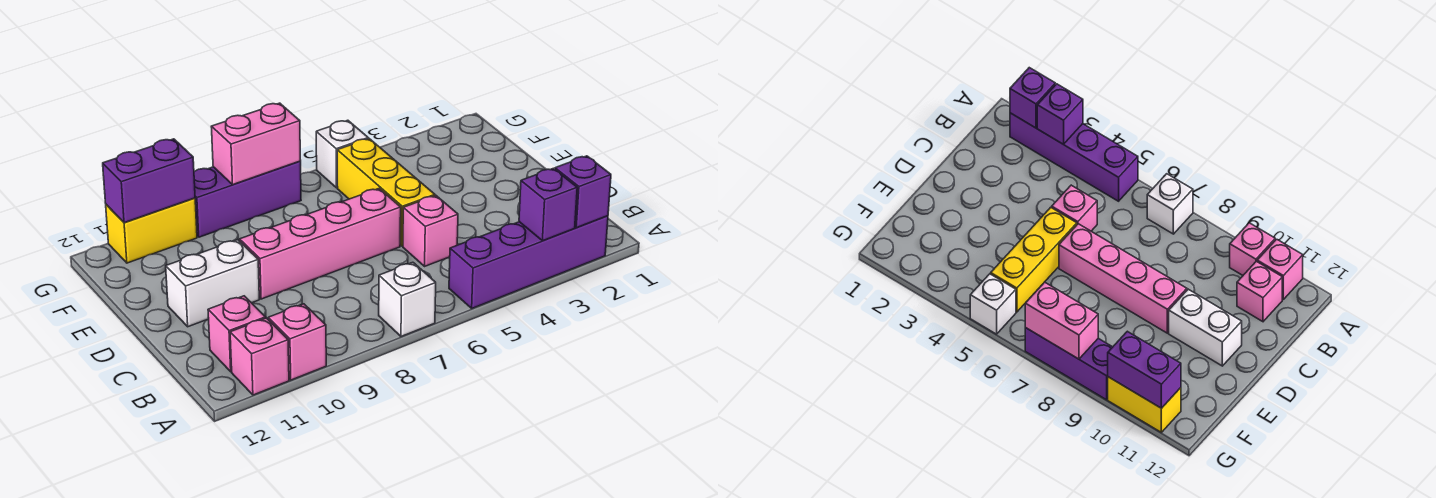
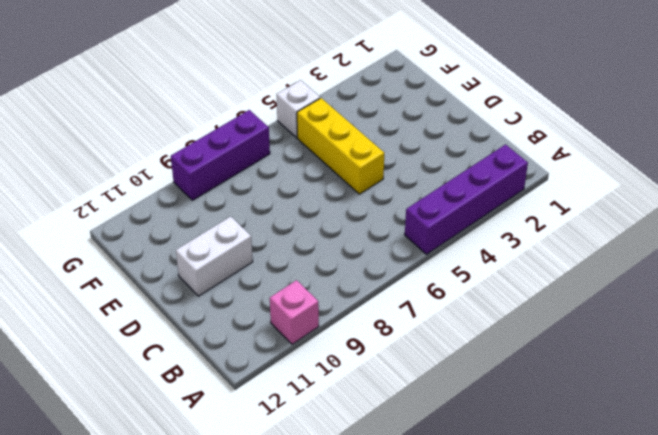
none -> white brick A7 level 1
none -> pink brick A11 level 1
none -> pink brick B11 level 1

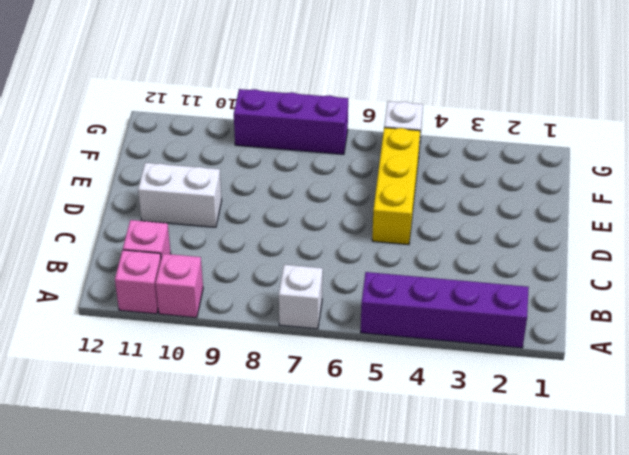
none -> pink brick C5 level 1
none -> pink brick D6:D9 level 1
none -> yellow brick G10:G11 level 1

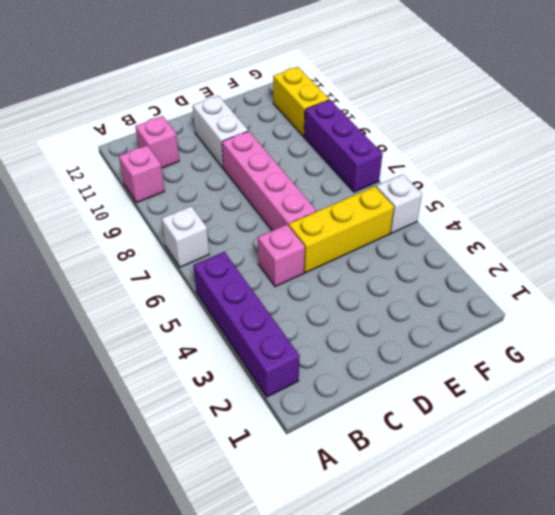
none -> pink brick A11 level 1
none -> purple brick A2 level 2
none -> purple brick A3 level 2

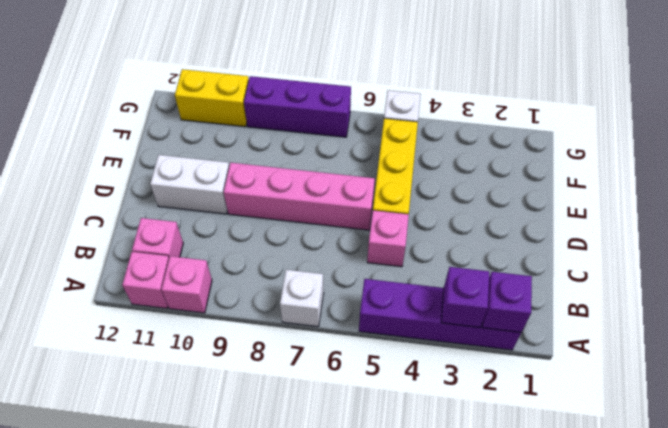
none -> pink brick G7:G8 level 2
none -> purple brick G10:G11 level 2

